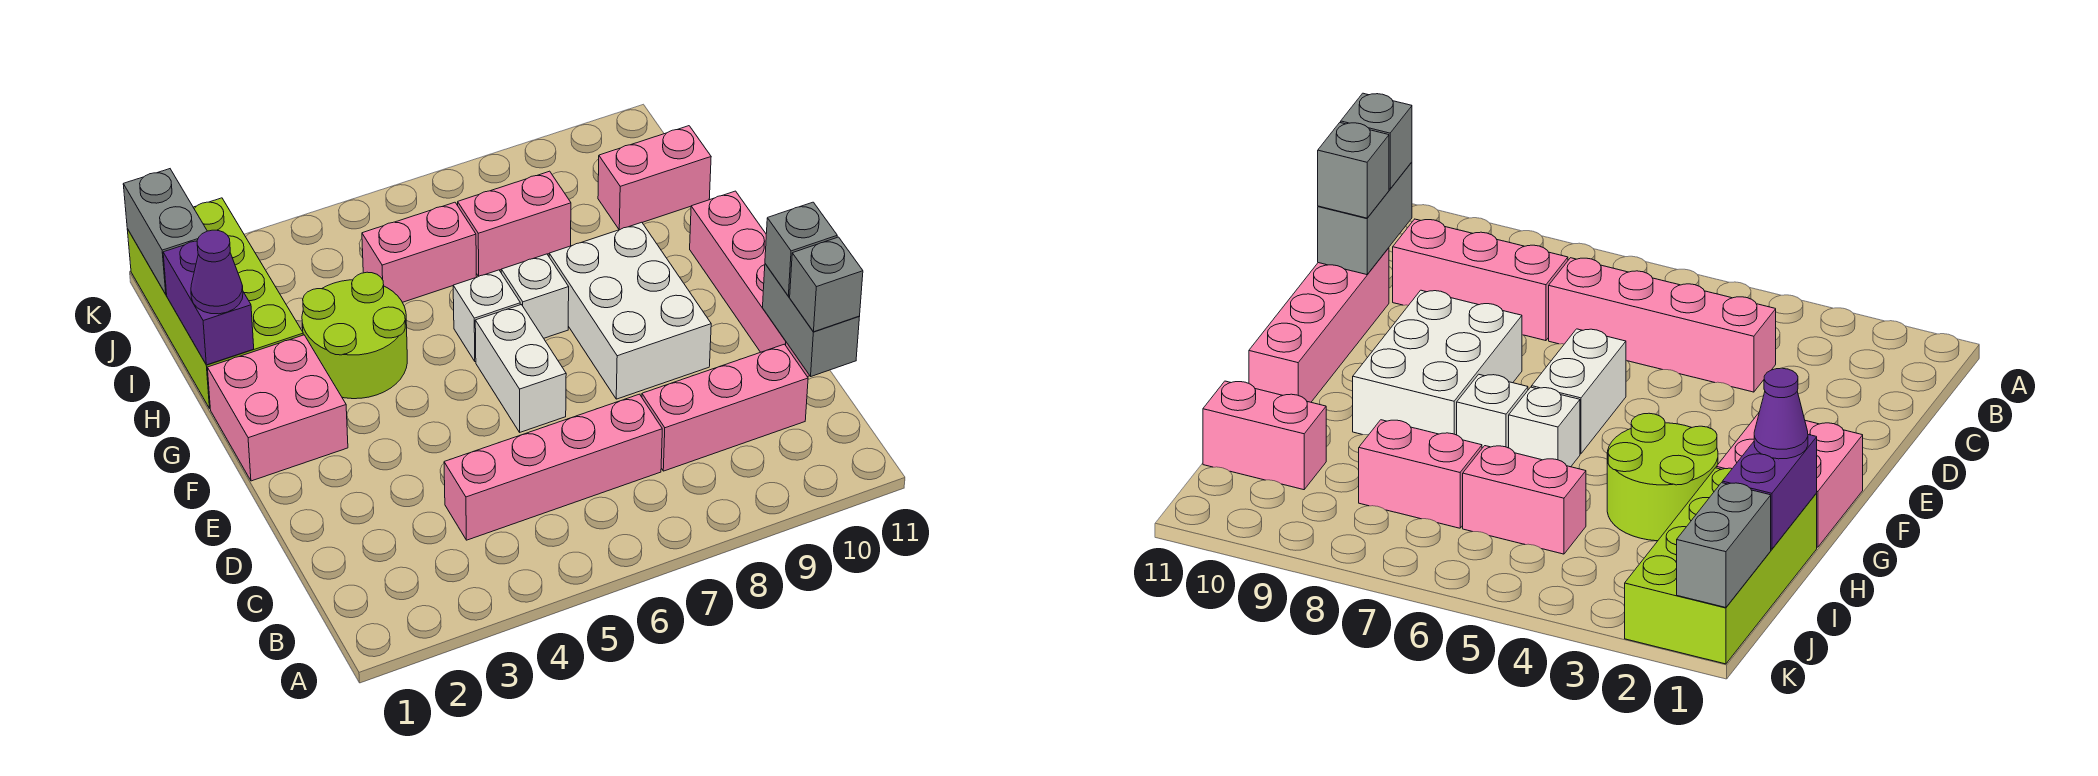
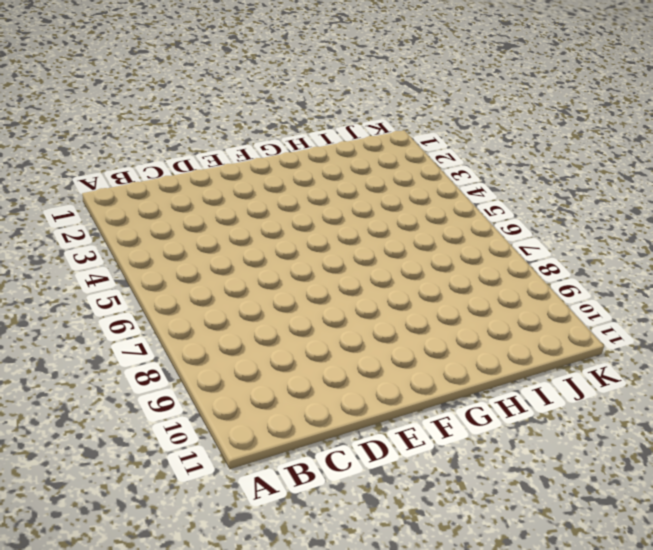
none -> pink brick C4:C7 level 1
none -> pink brick C8:C10 level 1
none -> pink brick D11:G11 level 1

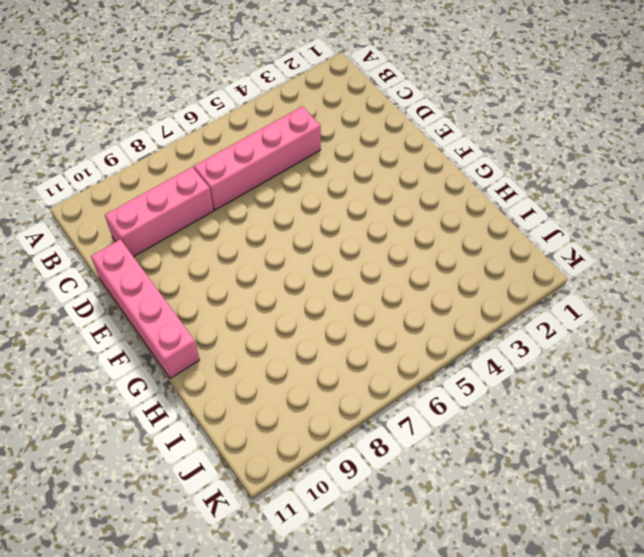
none -> white brick E6:F6 level 1
none -> white brick E8:G9 level 1
none -> pink brick F1:G2 level 1

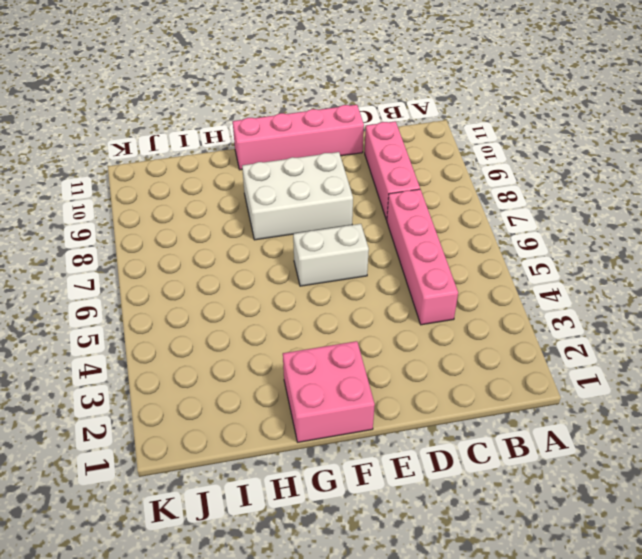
none -> lime round brick G3:H4 level 1
none -> white brick G6 level 1
none -> white brick G7 level 1

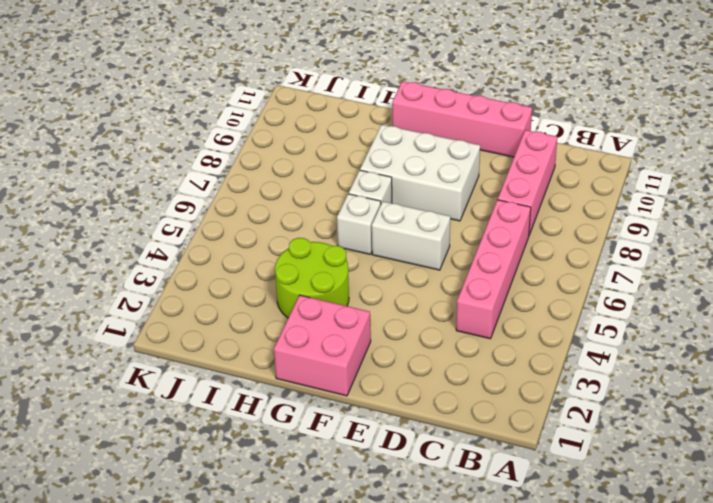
none -> lime brick H1:K2 level 1
none -> pink brick I5:I6 level 1
none -> pink brick I7:I8 level 1

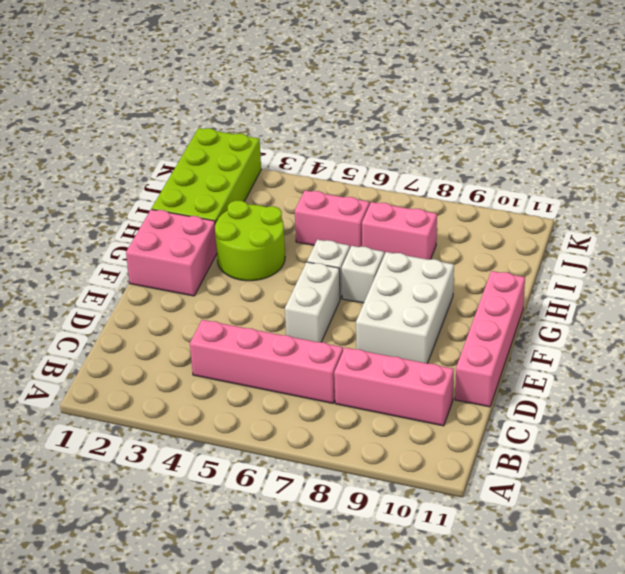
none -> pink brick I10:I11 level 1
none -> grey brick C11:D11 level 2
none -> purple brick H1:I1 level 2

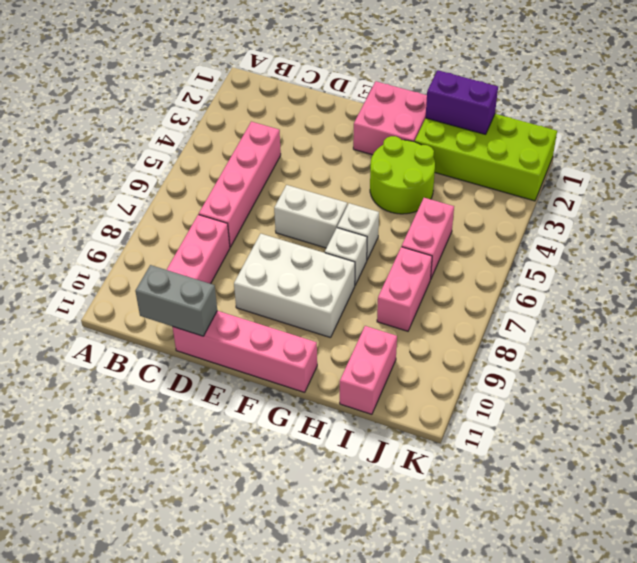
none -> grey brick J1:K1 level 2
none -> grey brick C11 level 3
none -> grey brick D11 level 3

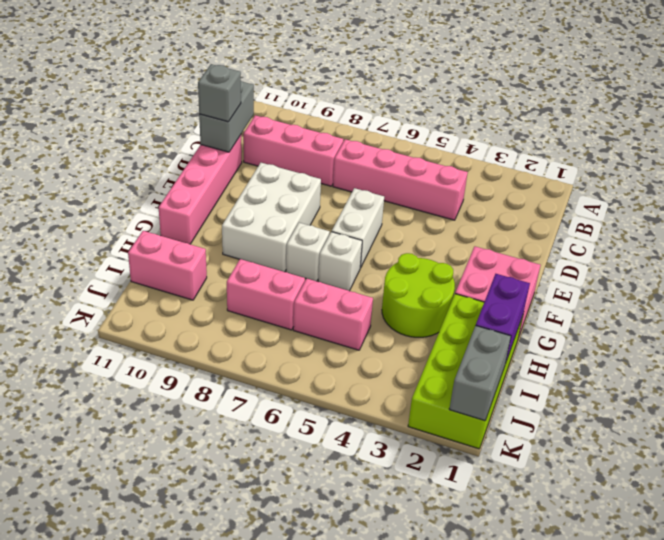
none -> grey brick C11 level 3
none -> purple cone H1 level 3

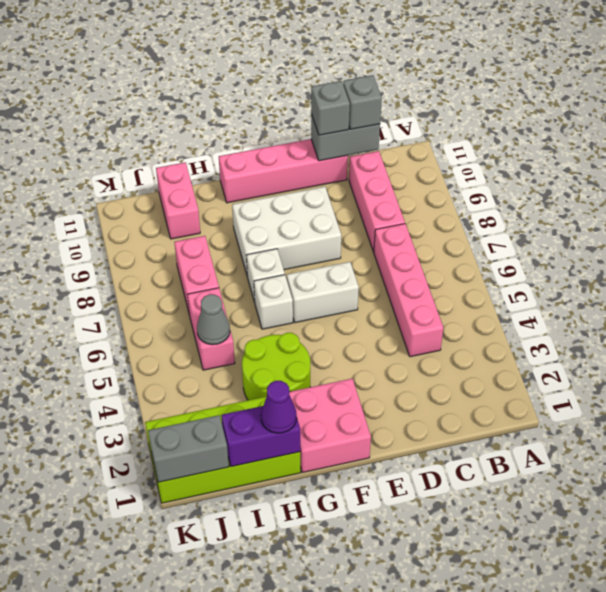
grey cone I5 level 2 -> none

